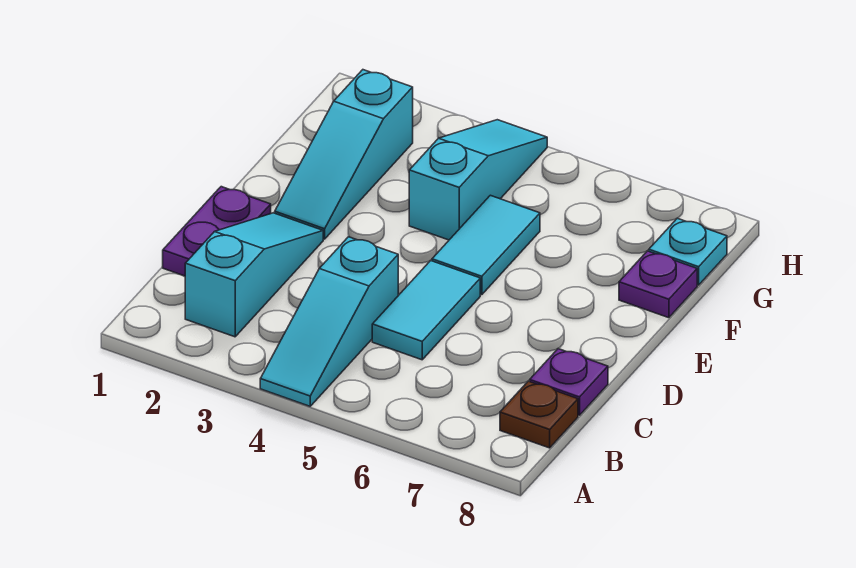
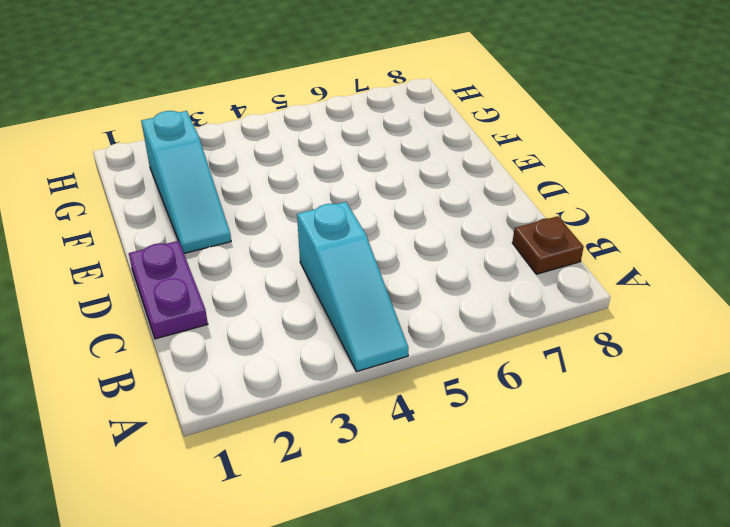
none -> cyan slope B2:D2 level 1 top B
none -> cyan tile C5:D5 level 1

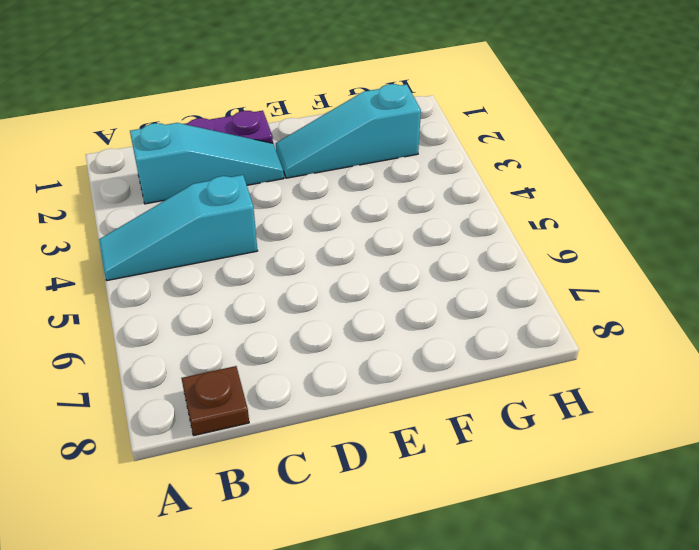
none -> cyan tile C5:D5 level 1
none -> purple plate C8 level 1

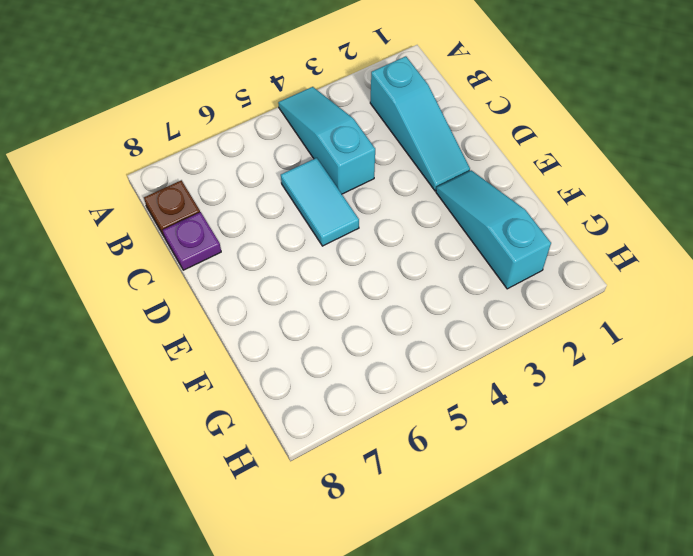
none -> purple plate C1:D1 level 1
none -> cyan tile E5:F5 level 1

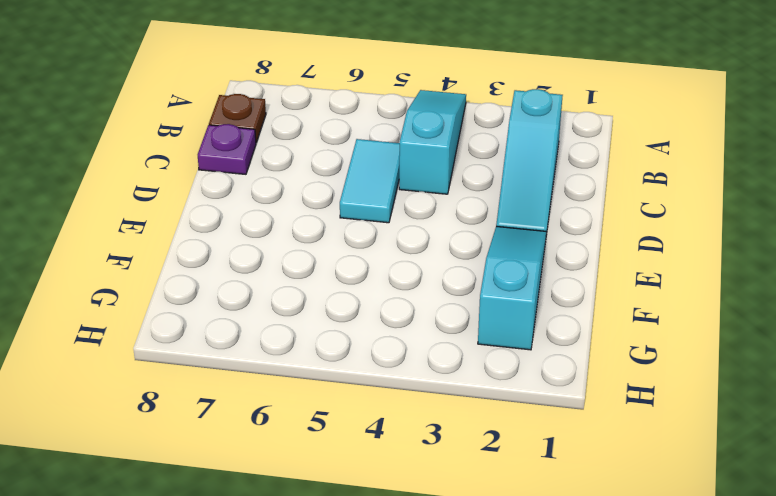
none -> purple plate C1:D1 level 1
none -> cyan tile E5:F5 level 1

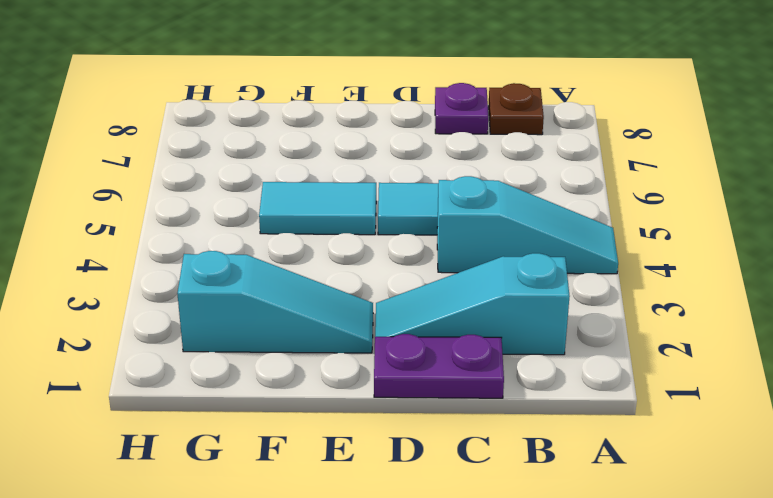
none -> cyan slope F4:H4 level 1 top F
none -> purple plate F8 level 1

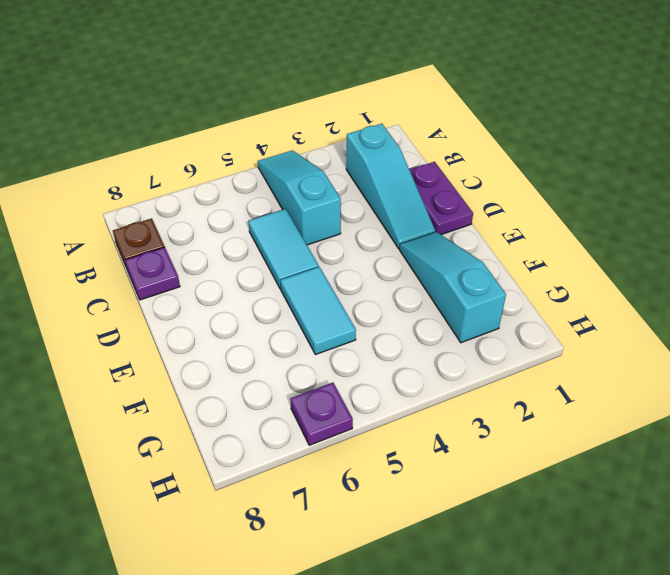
purple plate H6 level 1 -> purple plate F8 level 1
none -> cyan slope F4:H4 level 1 top F
none -> cyan plate G8 level 1

